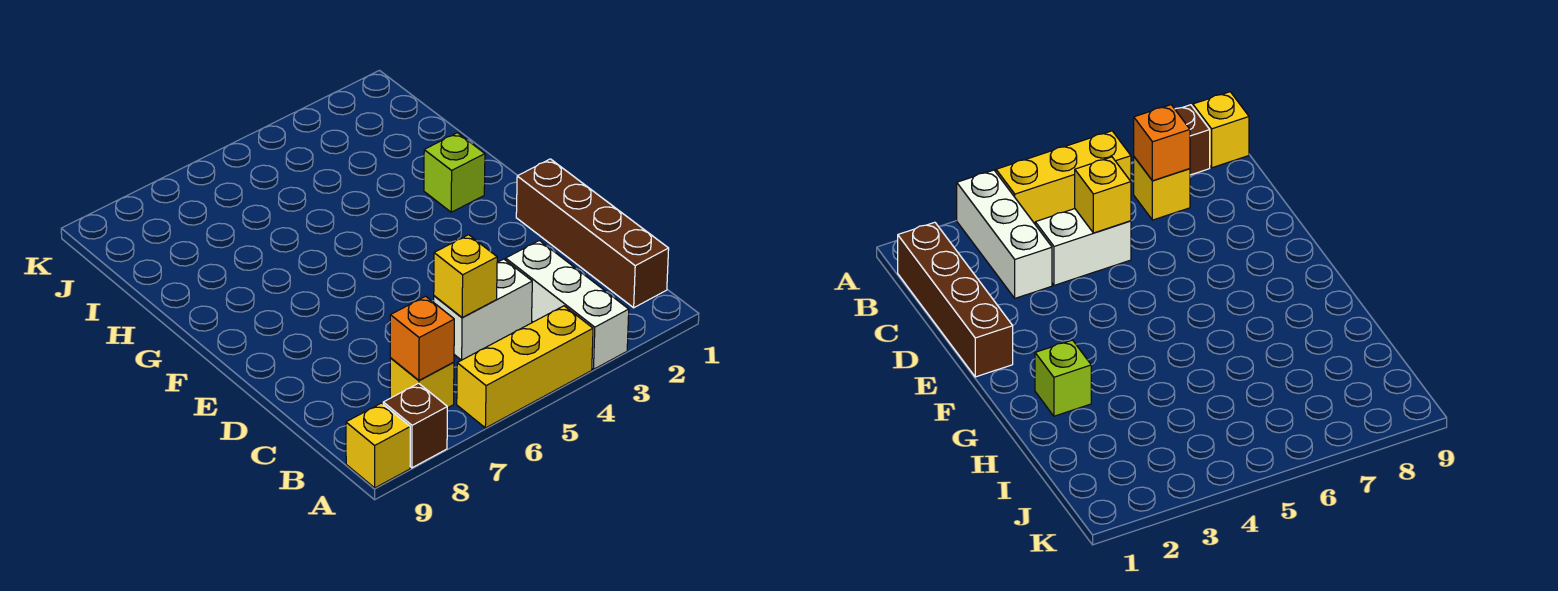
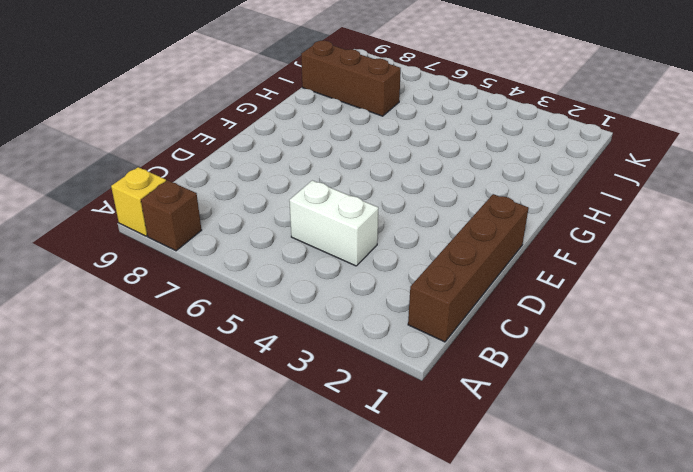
brown brick I7:I9 level 1 -> none
none -> white brick A3:C3 level 1
none -> yellow brick A4:A6 level 1

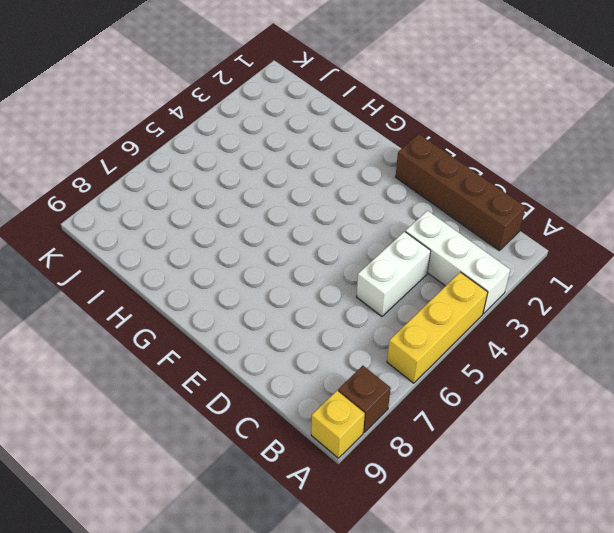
none -> yellow brick B7 level 1
none -> lime brick G2 level 1

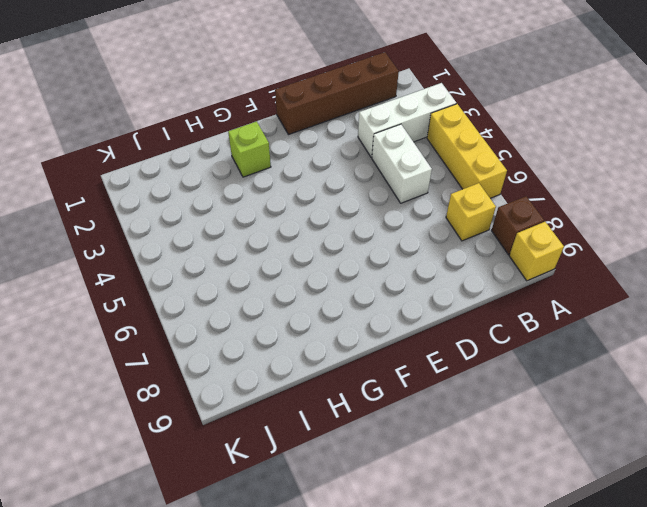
none -> orange brick B7 level 2
none -> yellow brick C5 level 2

